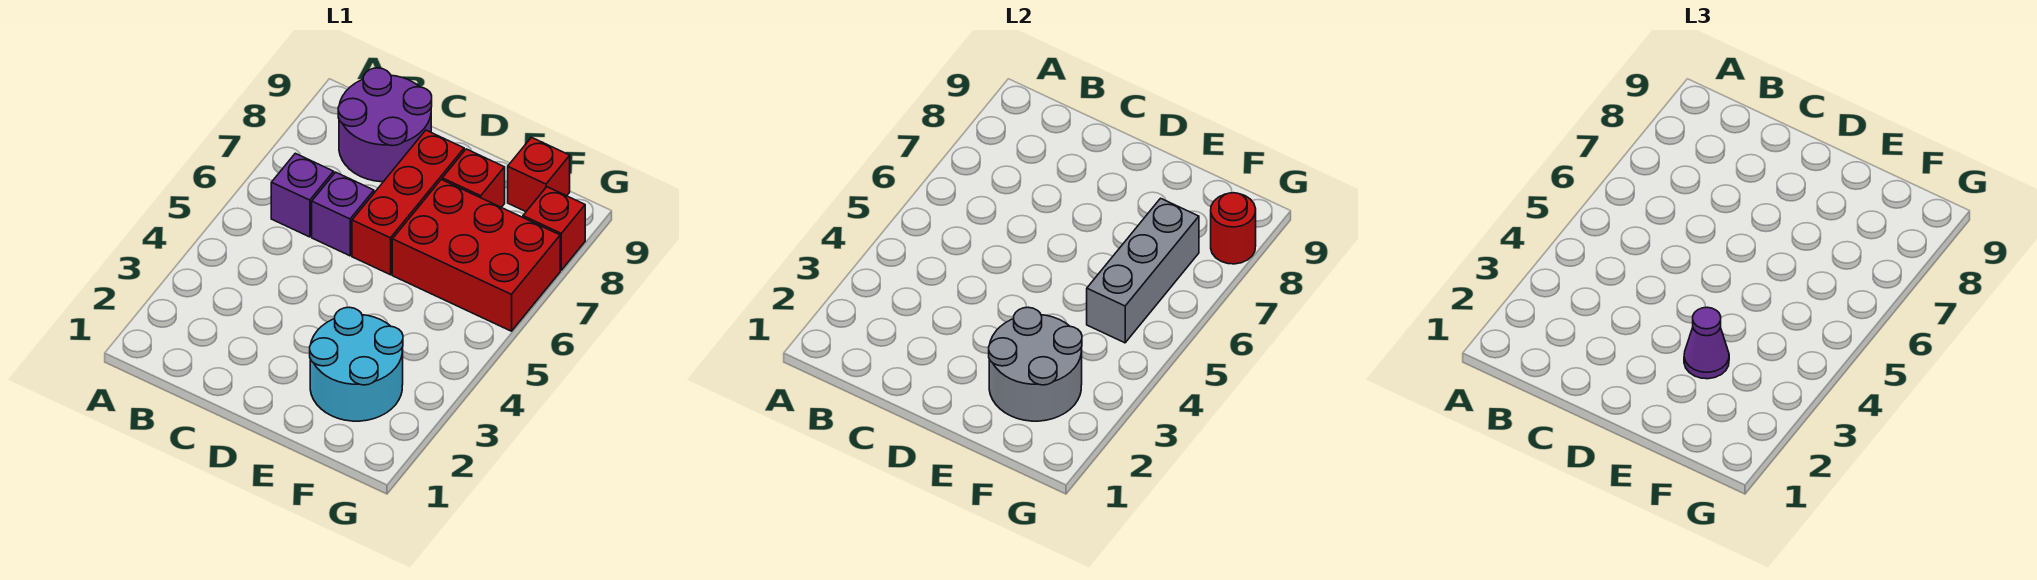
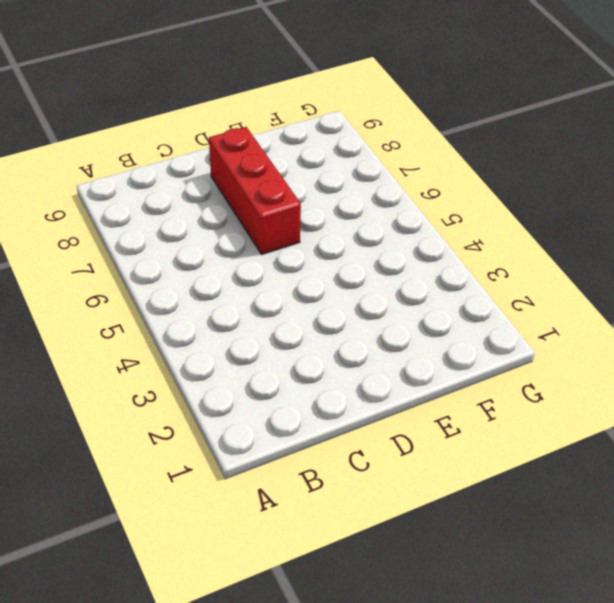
none -> purple brick B6 level 1
none -> purple round brick B8:C9 level 1
none -> purple brick C6 level 1

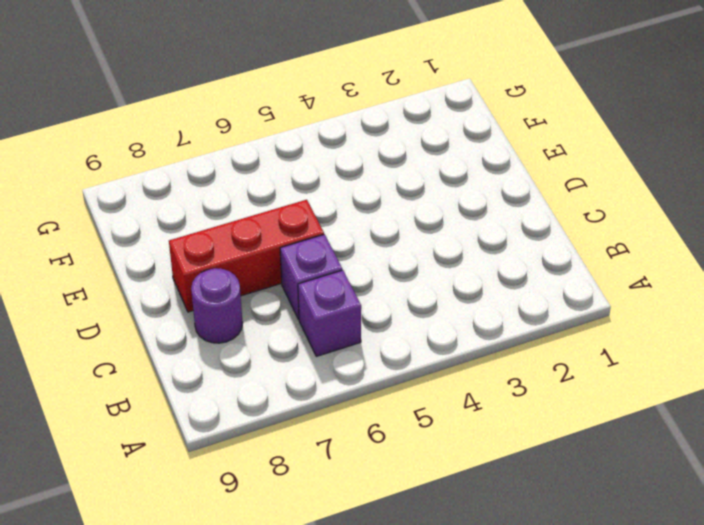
purple round brick C8 level 1 -> purple round brick B8:C9 level 1
none -> cyan round brick E2:F3 level 1
none -> red brick E6:G7 level 1
none -> red brick E8 level 1

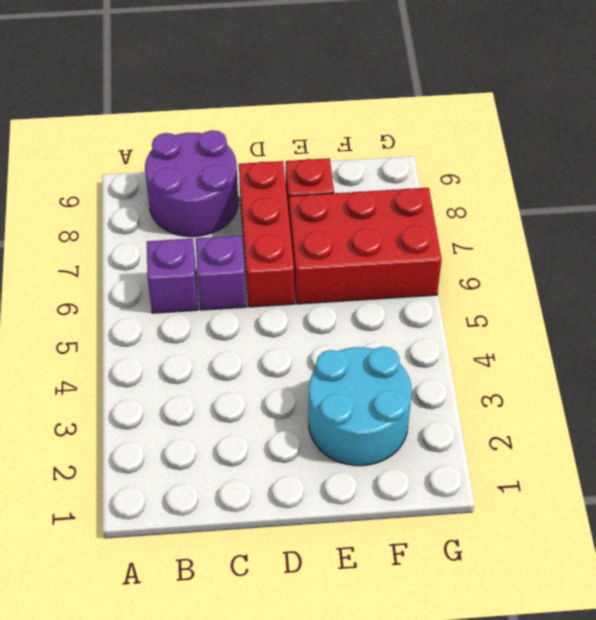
none -> red brick F9 level 1
none -> red brick G8 level 1
none -> grey round brick E2:F3 level 2

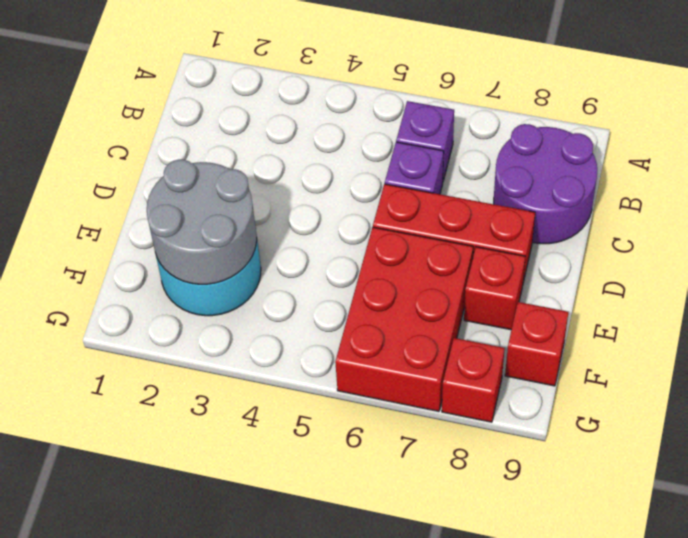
none -> grey brick F5:F7 level 2
none -> red round brick G8 level 2
none -> purple cone E3 level 3

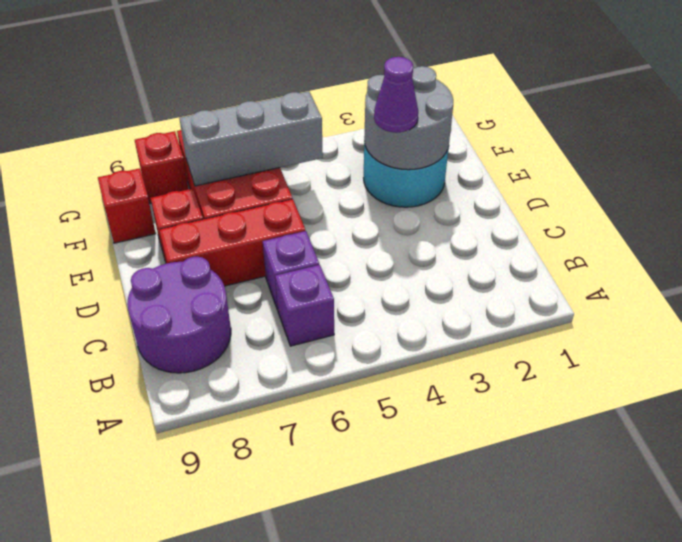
none -> red round brick G8 level 2

